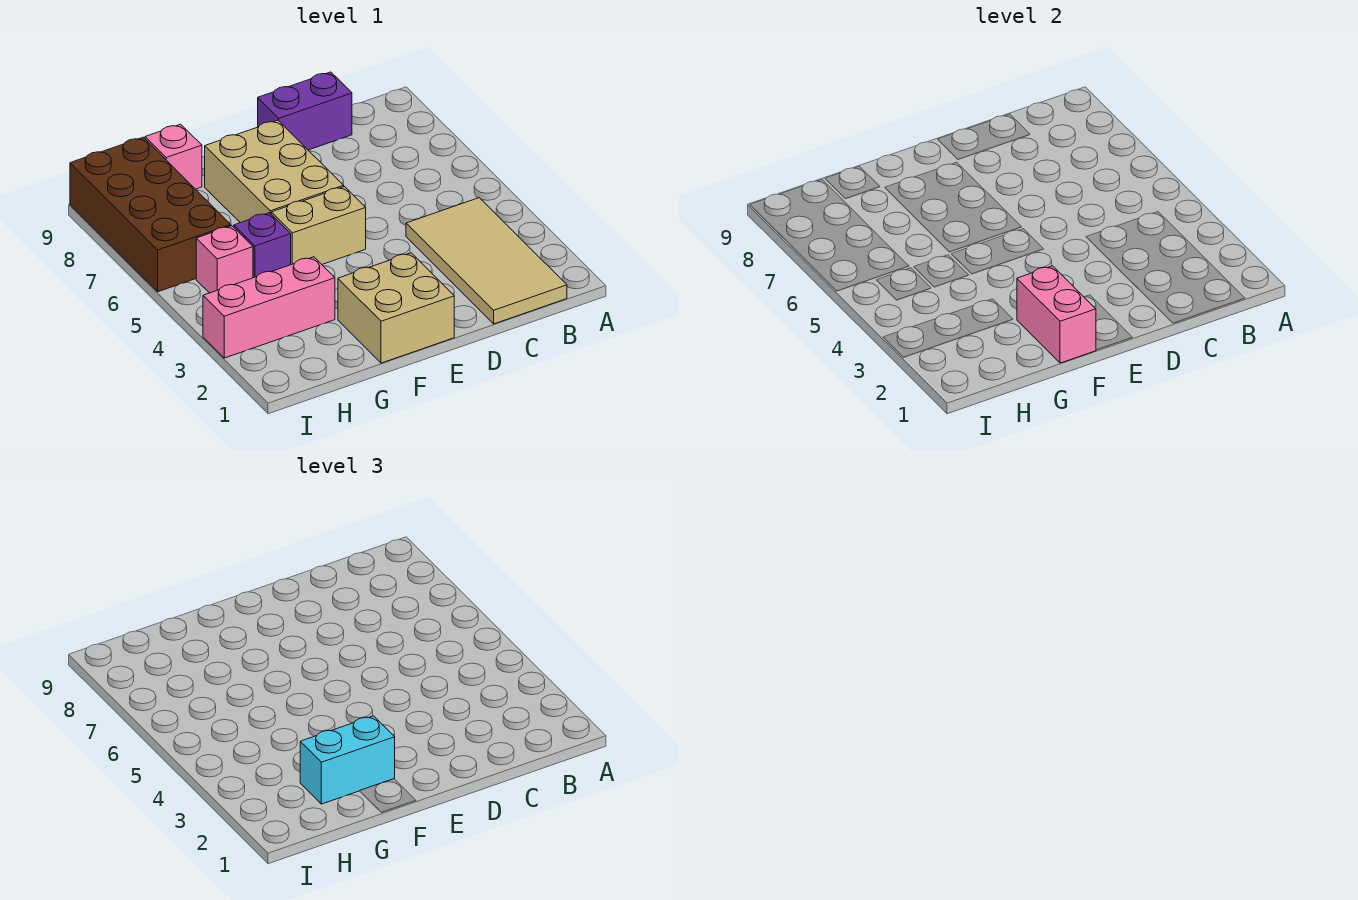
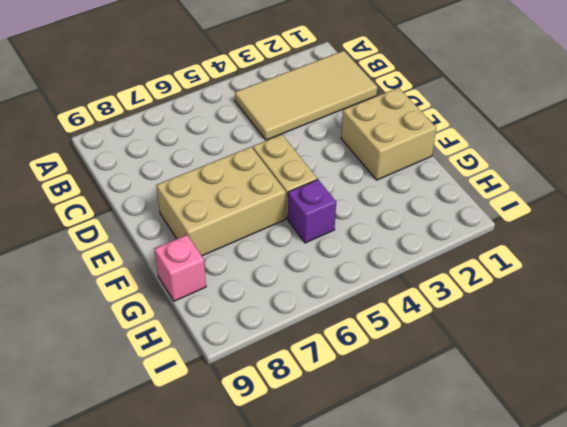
none -> purple brick C9:D9 level 1
none -> pink brick G3:I3 level 1
none -> pink brick H5 level 1

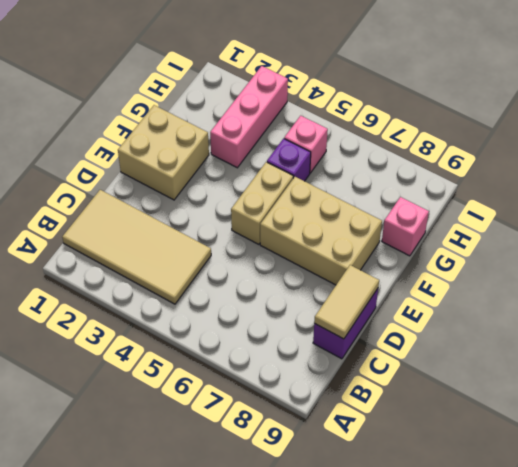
tan tile C9:D9 level 2 -> none
none -> brown brick H6:I9 level 1
none -> pink brick F1:F2 level 2
none -> cyan brick F2:G2 level 3

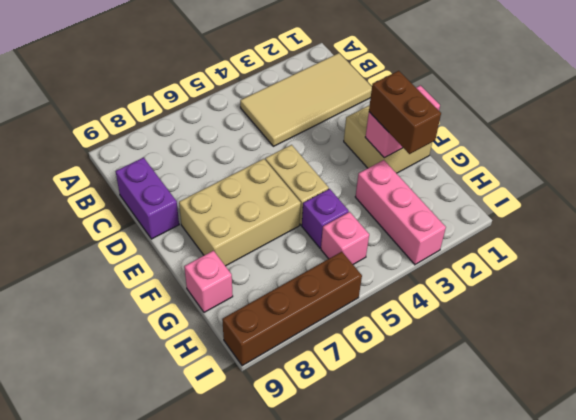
brown brick F2:G2 level 3 -> cyan brick F2:G2 level 3
brown brick I6:I9 level 1 -> brown brick H6:I9 level 1

